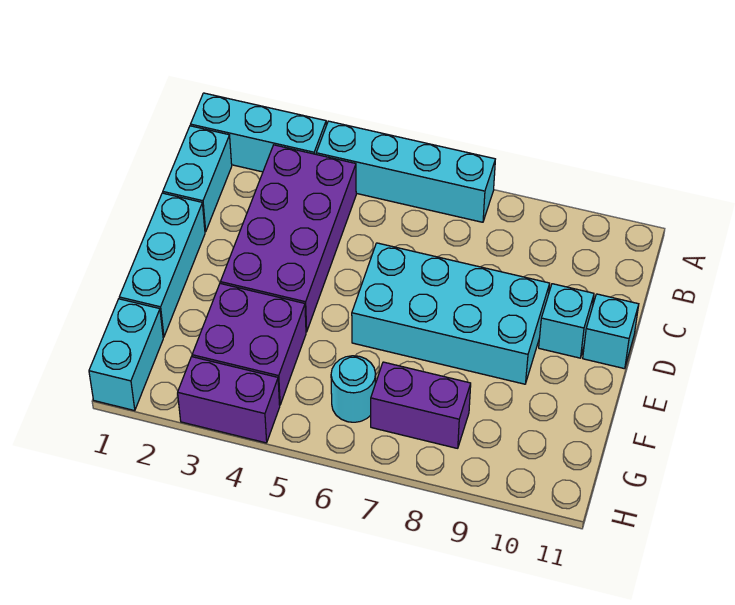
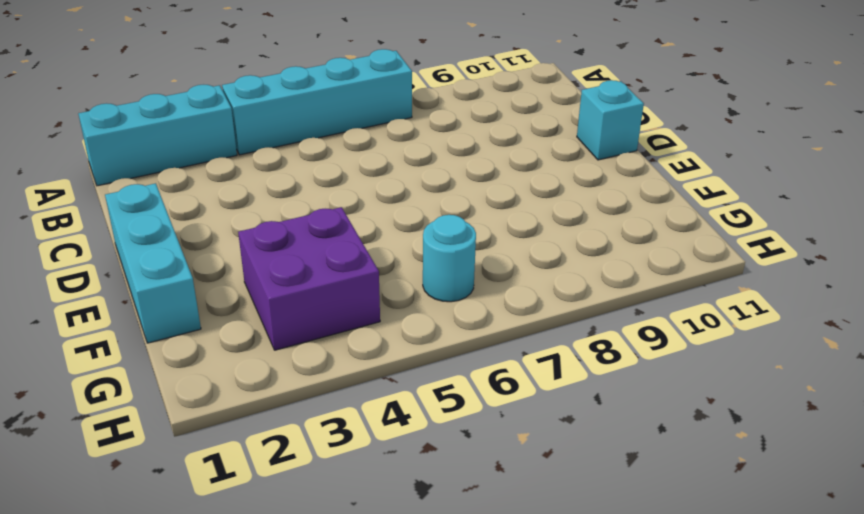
none -> cyan brick B1:C1 level 1
none -> purple brick B3:E4 level 1
none -> cyan brick D6:E9 level 1

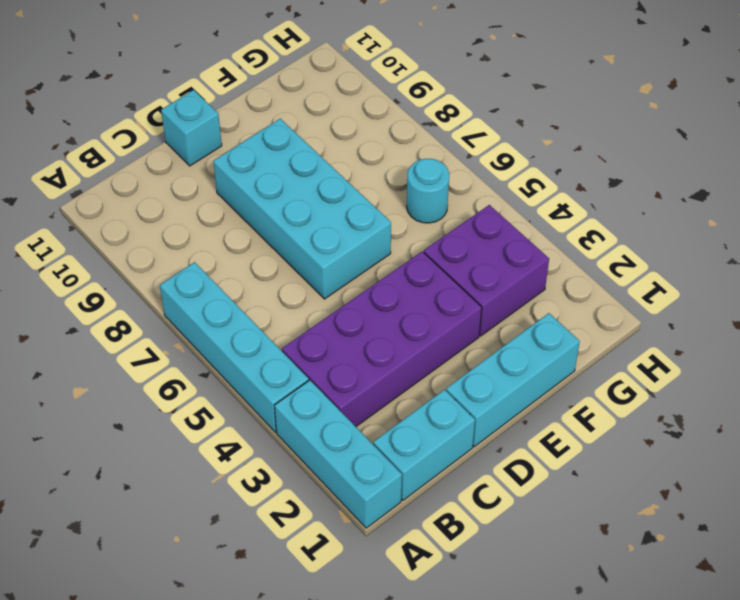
none -> cyan brick D10 level 1
none -> cyan brick G1:H1 level 1
none -> purple brick G7:G8 level 1

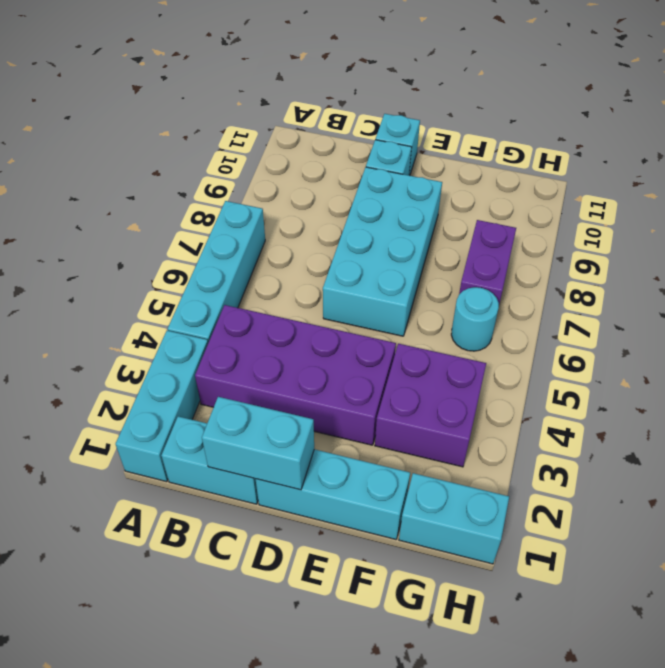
cyan brick C1:D1 level 2 -> none
none -> purple brick H3:H4 level 1

